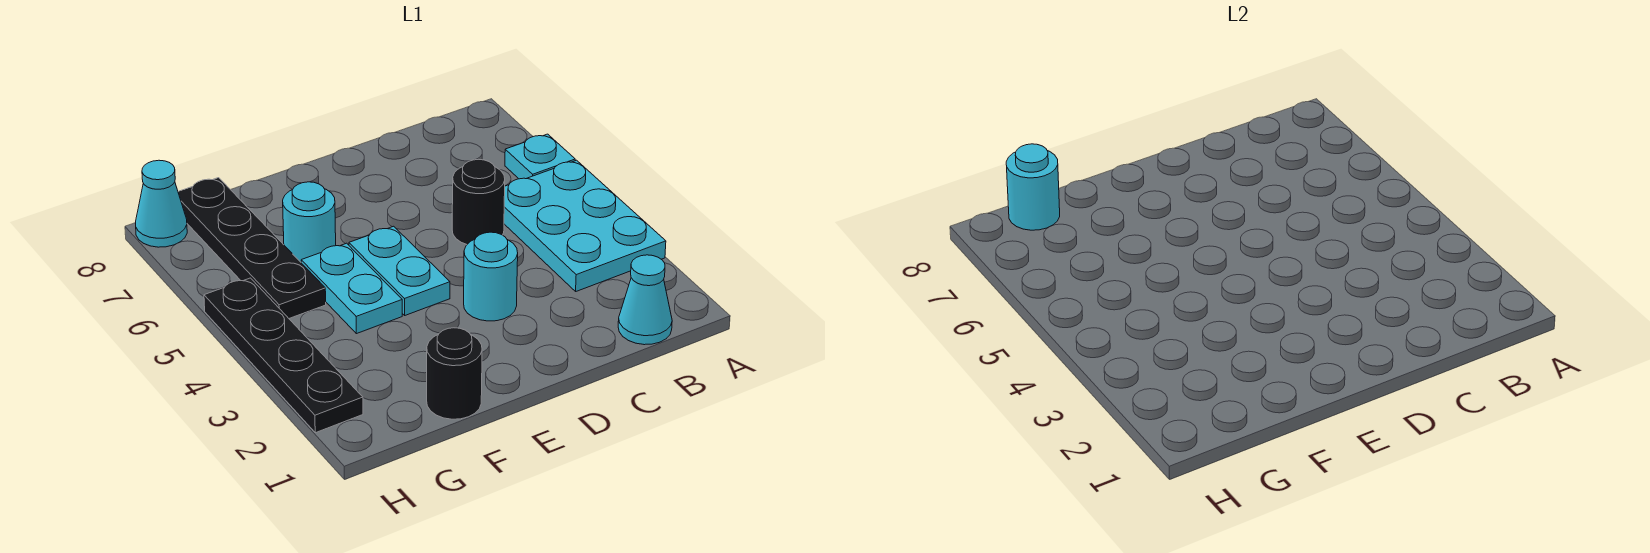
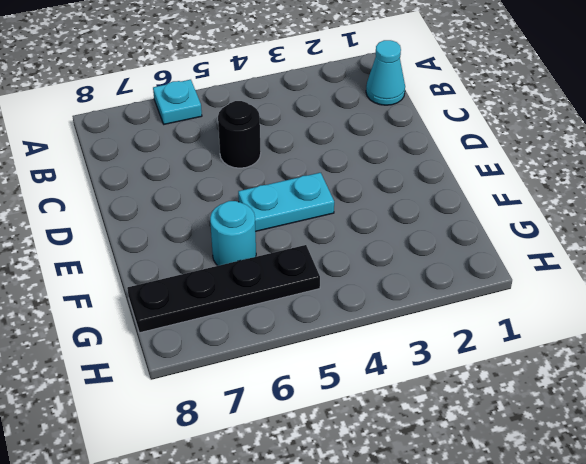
none -> cyan plate A3:B5 level 1
none -> cyan round brick D3 level 1
none -> black round brick F1 level 1

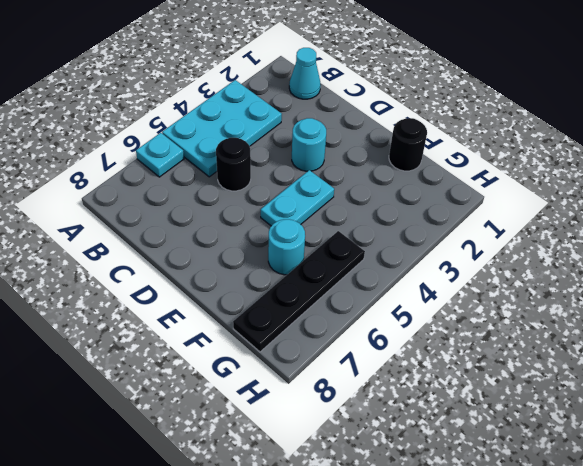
none -> cyan plate F4:F5 level 1
none -> black plate H2:H5 level 1
none -> cyan cone H8 level 1

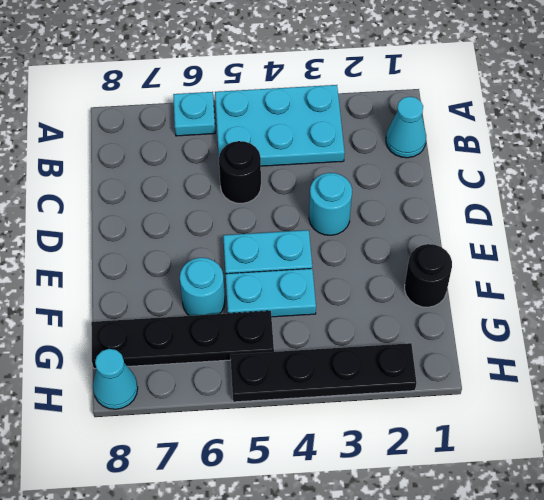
none -> cyan round brick G8 level 2

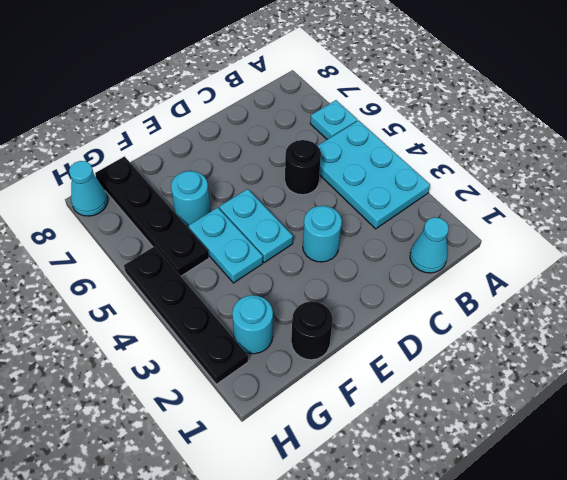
cyan round brick G2 level 1 -> cyan round brick G8 level 2

